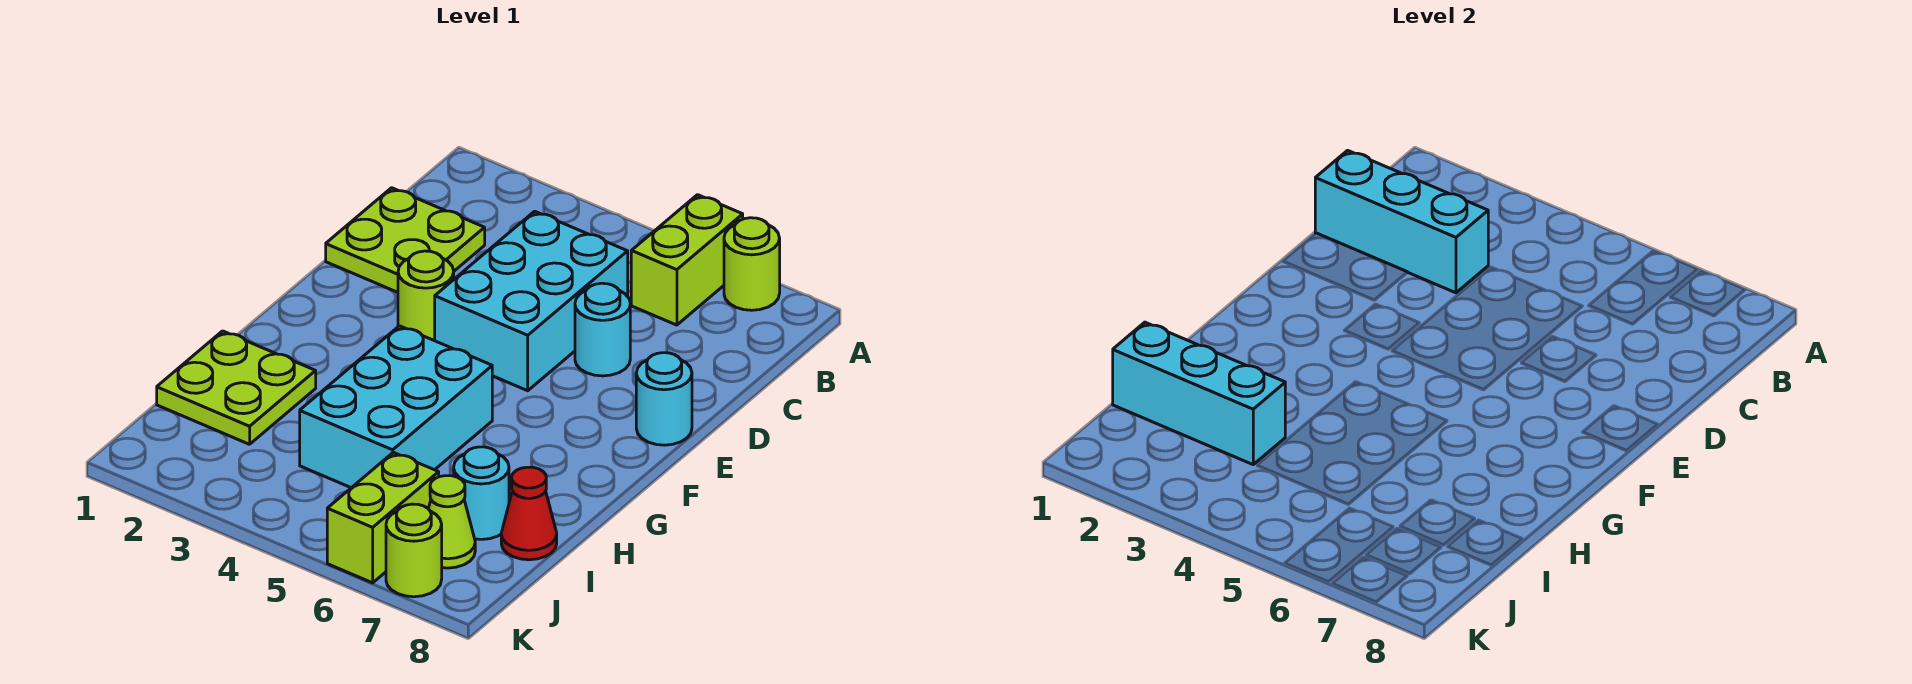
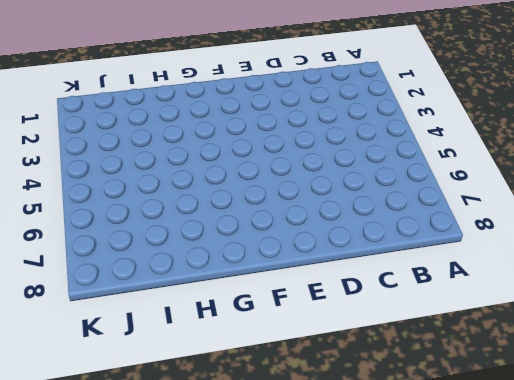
none -> lime brick A6:B6 level 1
none -> lime round brick A7 level 1
none -> lime plate C1:D2 level 1

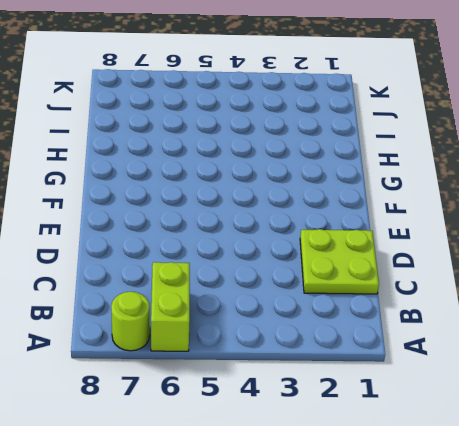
none -> cyan brick C4:E5 level 1
none -> cyan round brick D6 level 1
none -> lime round brick E3 level 1

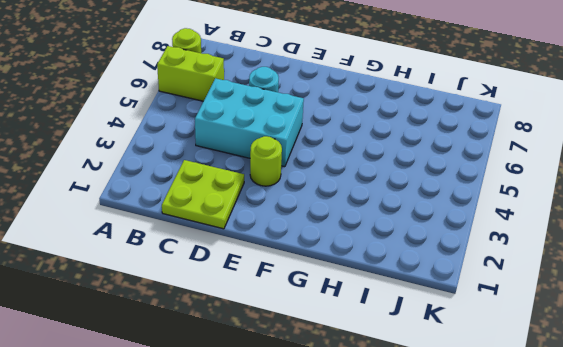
none -> cyan round brick E8 level 1
none -> cyan brick G4:I5 level 1
none -> lime plate H1:I2 level 1

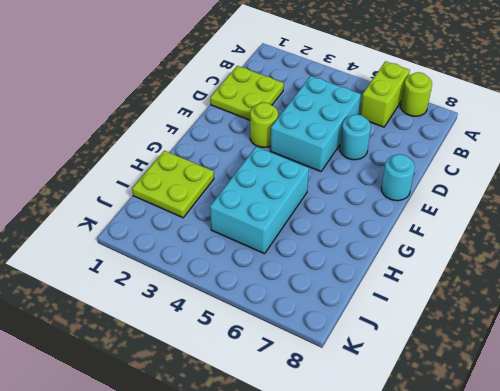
none -> cyan round brick I7 level 1
none -> red cone I8 level 1
none -> lime brick J6:K6 level 1

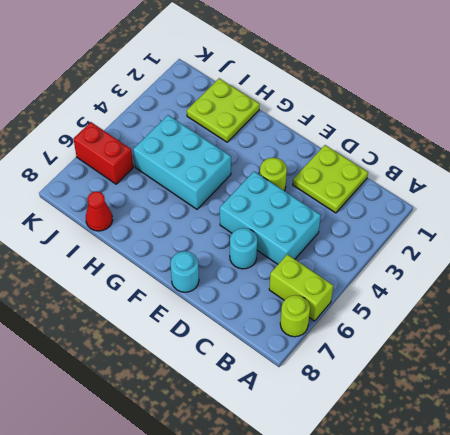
red brick J6:K6 level 1 -> lime brick J6:K6 level 1
none -> cyan round brick I7 level 1
none -> lime cone J7 level 1
none -> lime round brick K7 level 1

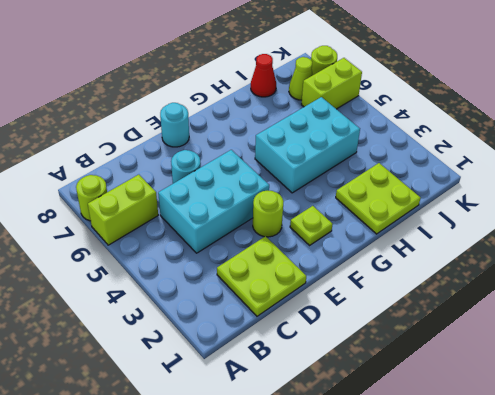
lime plate F2 level 1 -> none
none -> cyan round brick I7 level 1
none -> cyan brick C1:C3 level 2
none -> cyan brick I1:I3 level 2

